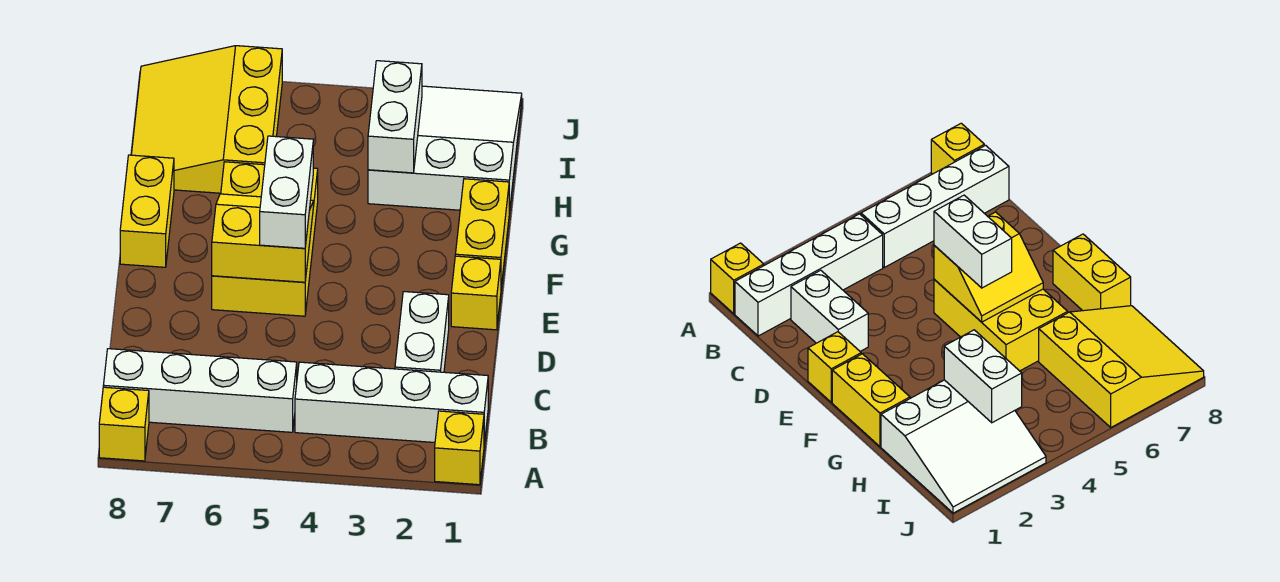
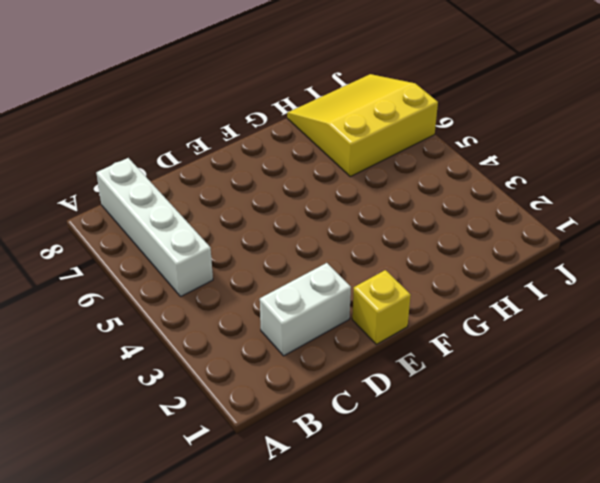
none -> yellow brick A1 level 1
none -> yellow brick A8 level 1
none -> white brick B1:B4 level 1

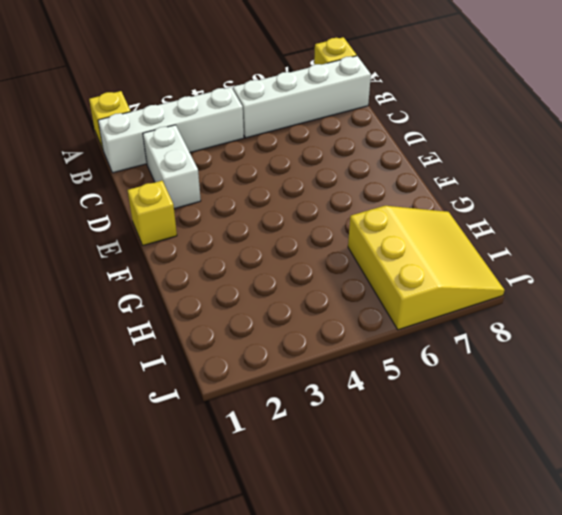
none -> yellow brick E5:G6 level 1
none -> yellow brick F1:G1 level 1
none -> yellow brick F8:G8 level 1

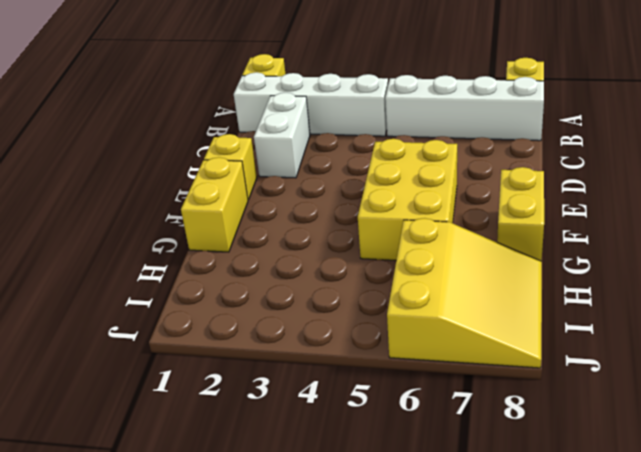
none -> white slope H1:J3 level 1 top H
none -> yellow slope E5:F6 level 2 top E
none -> white brick H3:I3 level 2

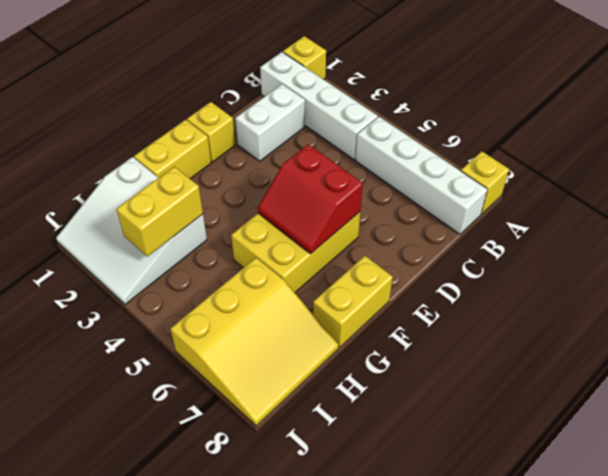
red slope E5:F6 level 2 top E -> yellow slope E5:F6 level 2 top E
yellow brick H3:I3 level 2 -> white brick H3:I3 level 2
none -> white brick E5:F5 level 3

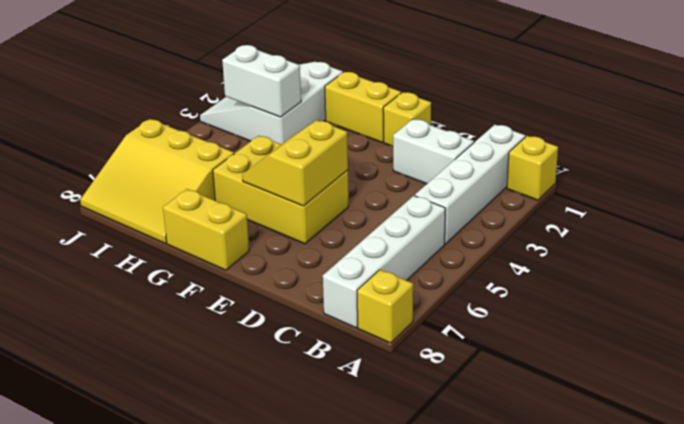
none -> white brick E5:F5 level 3

